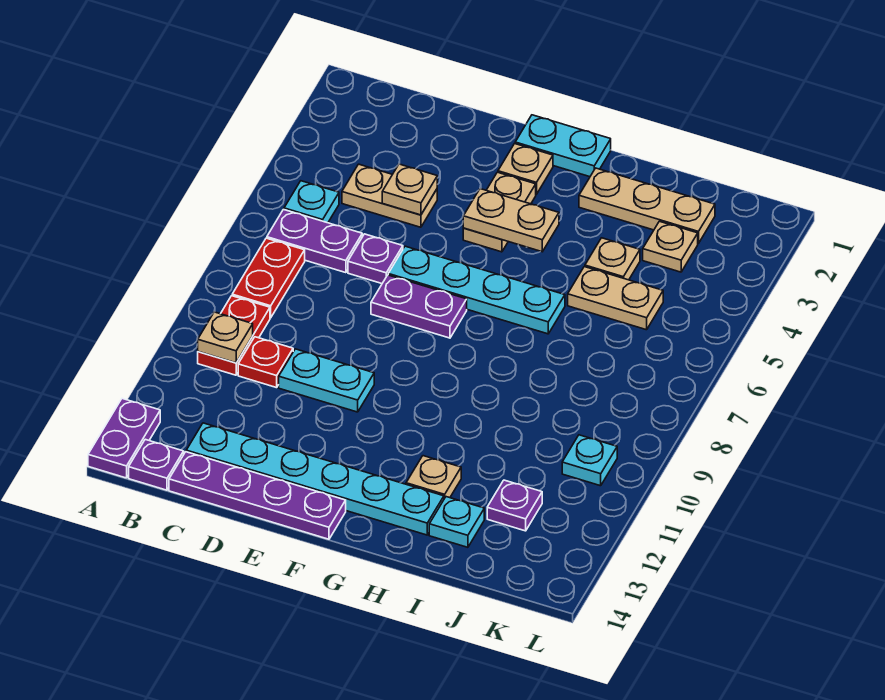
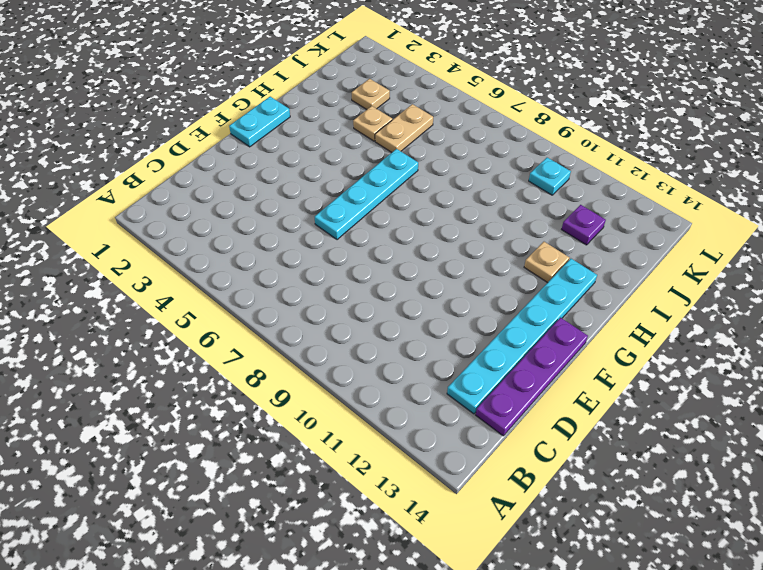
none -> purple plate A13:A14 level 1
none -> cyan plate B5 level 1
none -> purple plate B6:C6 level 1

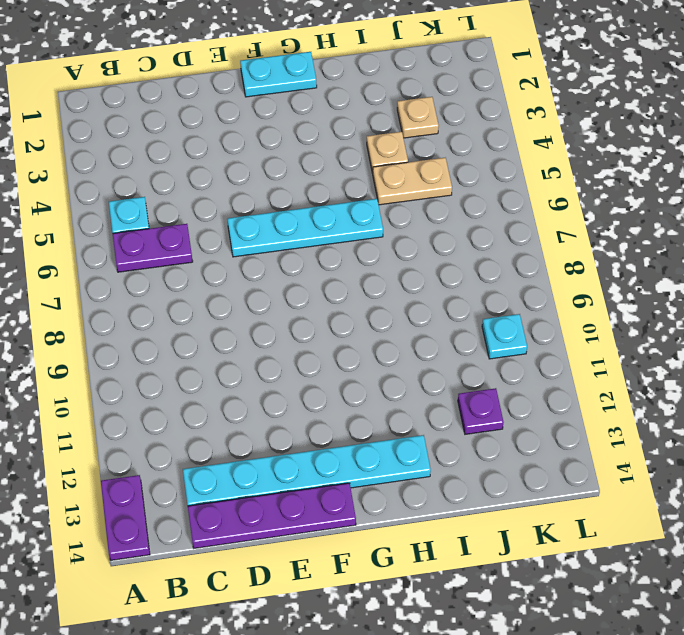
none -> red plate B7:B8 level 1
none -> red plate B9:B10 level 1
none -> purple plate B14 level 1

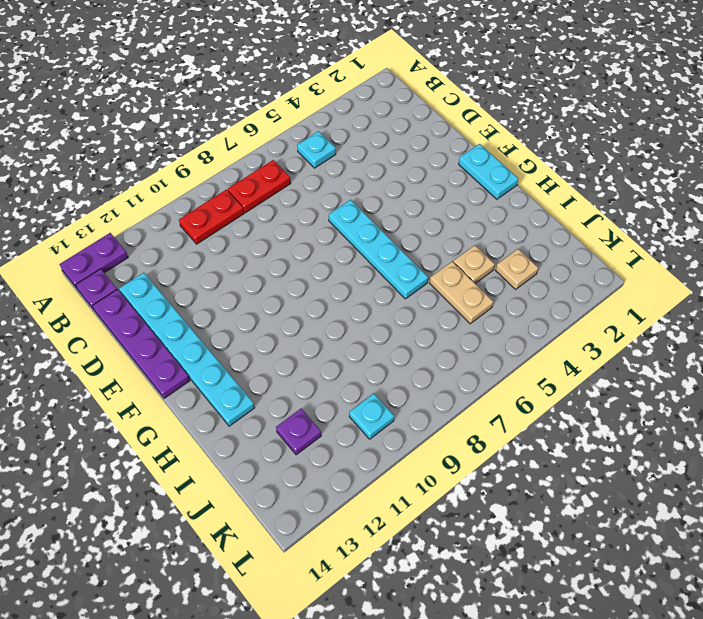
none -> purple plate B6:C6 level 1
none -> tan plate C4:D4 level 1
none -> red plate C10 level 1

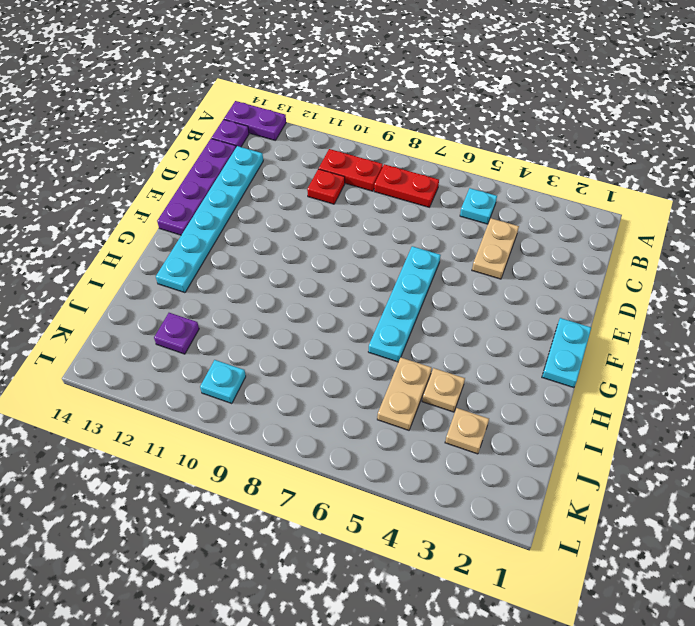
none -> purple plate B6:C6 level 1
none -> purple plate D6 level 1
none -> cyan plate D10:E10 level 1

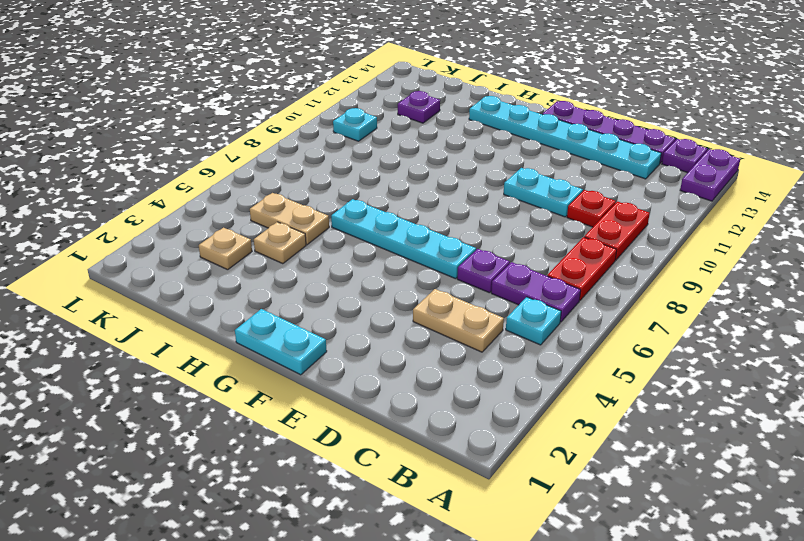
none -> purple plate E7:F7 level 1
none -> tan plate F2 level 1
none -> tan plate F3:F4 level 1

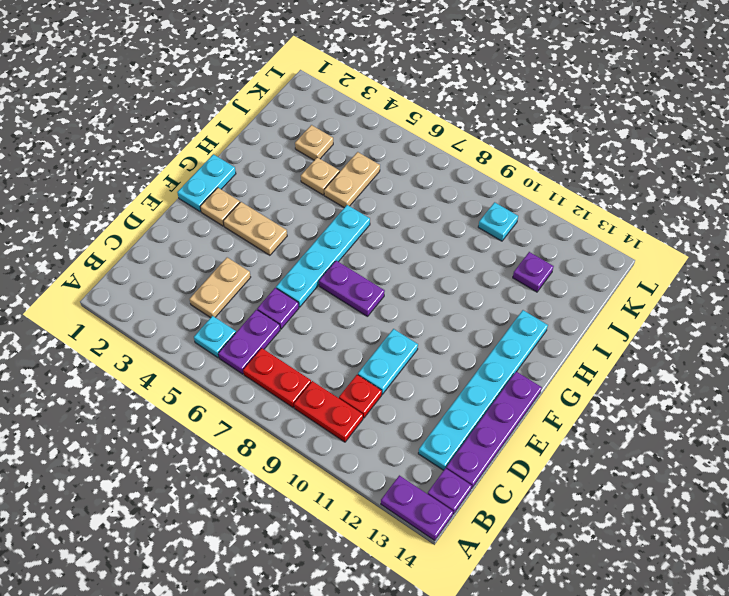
purple plate F7:F8 level 1 -> purple plate E7:F7 level 1
none -> tan plate H2:J2 level 1
none -> tan plate H12 level 1
none -> cyan plate I13 level 1

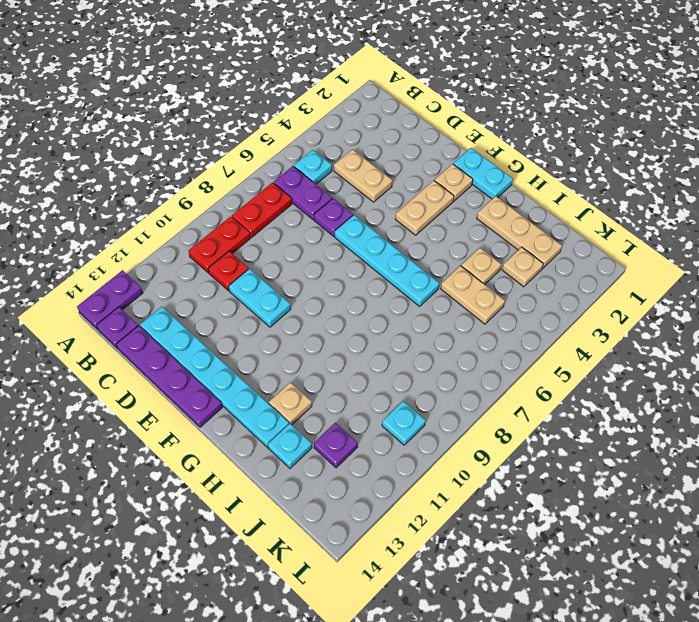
none -> purple plate E7:F7 level 1
none -> tan plate B10 level 2
none -> tan plate D4 level 2

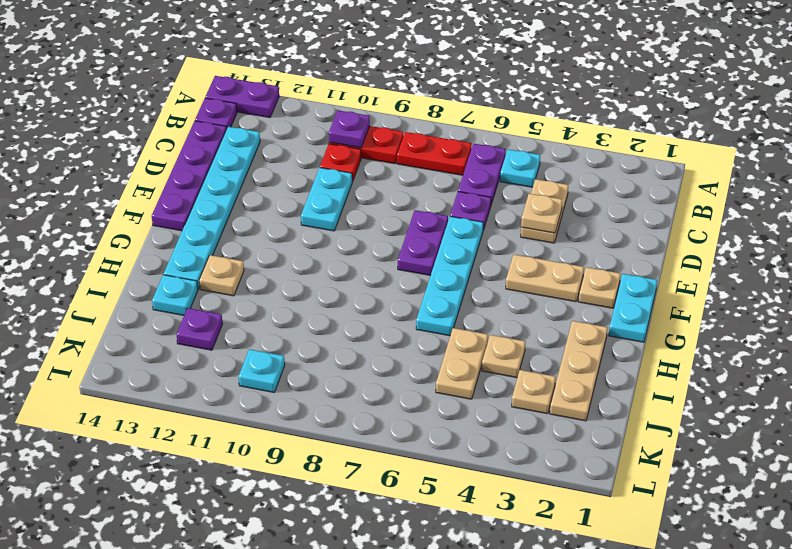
purple plate B10 level 2 -> tan plate B10 level 2
none -> tan plate F4:G4 level 2

